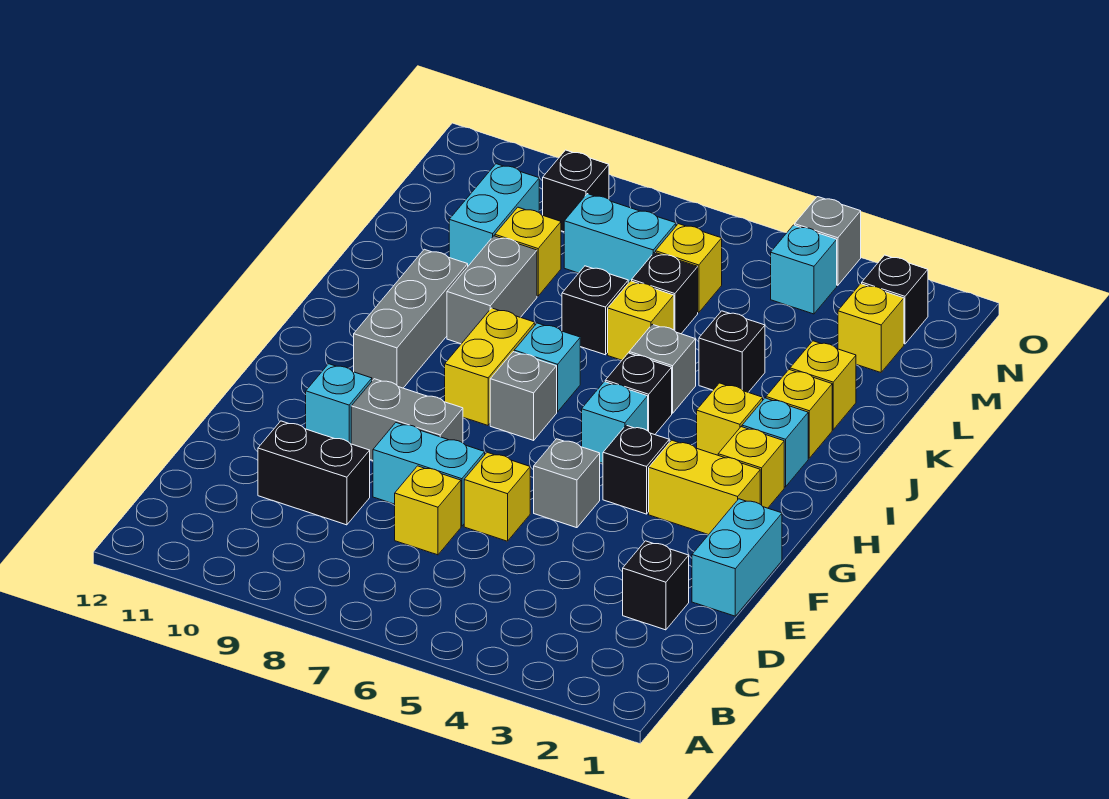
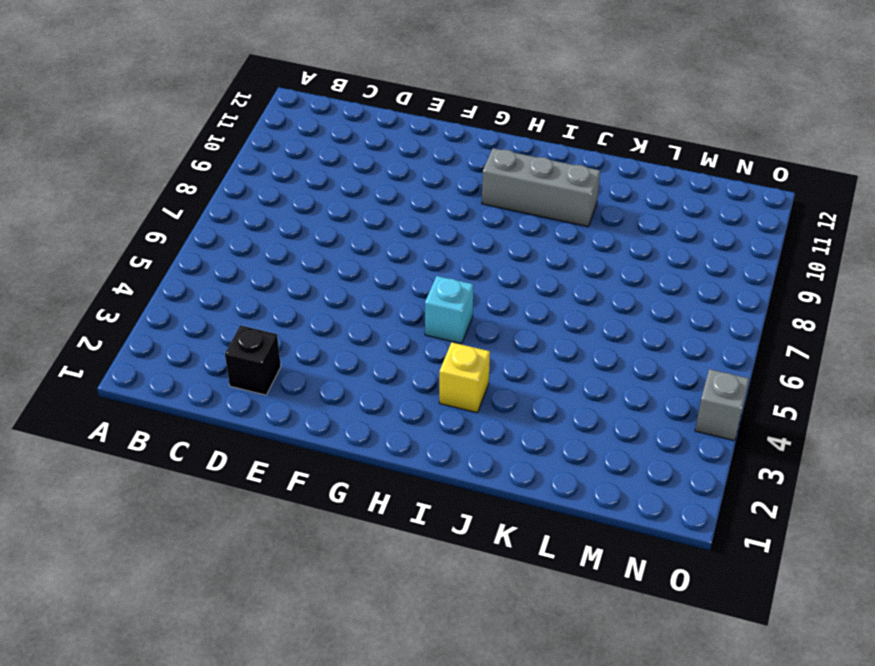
none -> yellow brick D7 level 1
none -> black brick D9:D10 level 1
none -> cyan brick E1:F1 level 1
none -> yellow brick E6 level 1

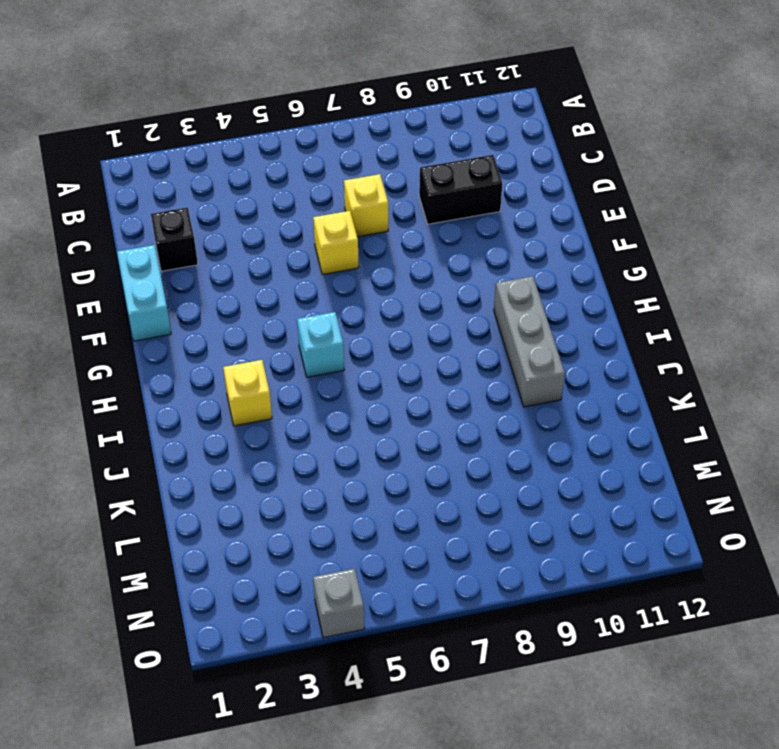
none -> cyan brick E7:E8 level 1
none -> grey brick F5 level 1
none -> grey brick F8:F9 level 1
none -> cyan brick F10 level 1

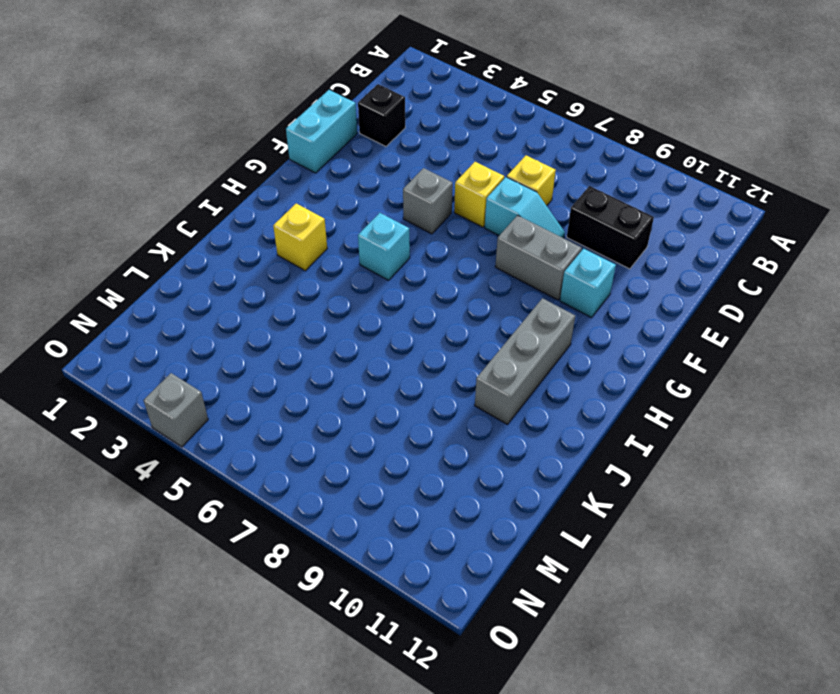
cyan slope E7:E8 level 1 top 7 -> cyan brick E7:E8 level 1
none -> yellow brick G2:G3 level 1
none -> black brick G4 level 1
none -> yellow brick H2 level 1
none -> grey brick H7 level 1

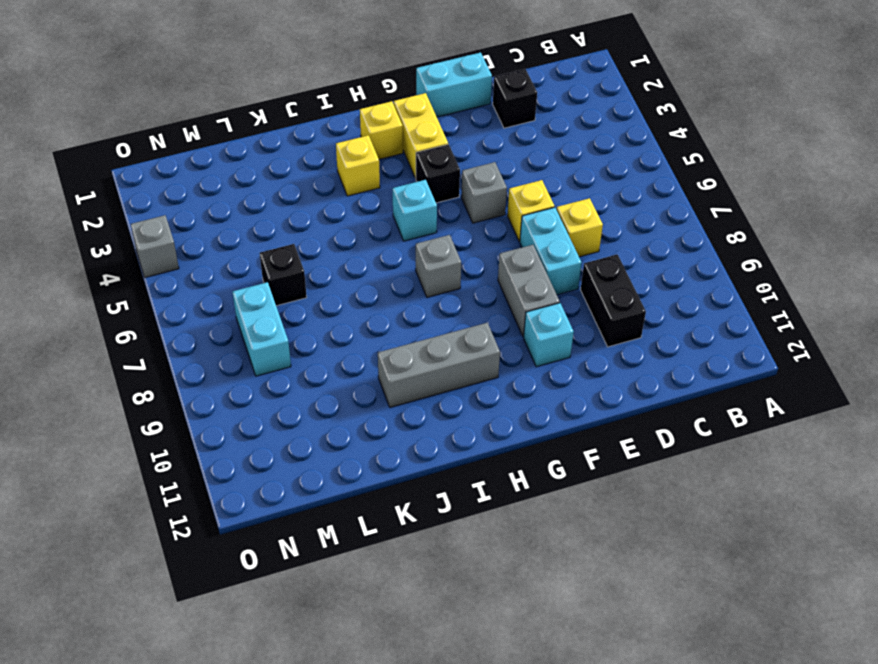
none -> yellow brick H8:I8 level 1
none -> cyan brick I2 level 1
none -> black brick I5 level 1
none -> cyan brick I7 level 1

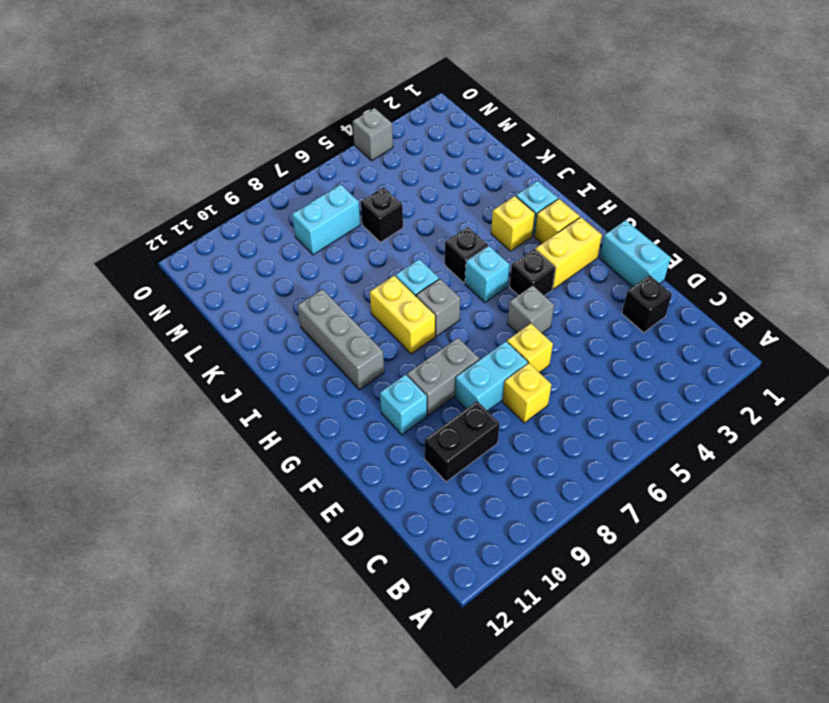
none -> yellow brick J2 level 1
none -> grey brick J5 level 1
none -> grey brick J9:K9 level 1
none -> yellow brick K2 level 1

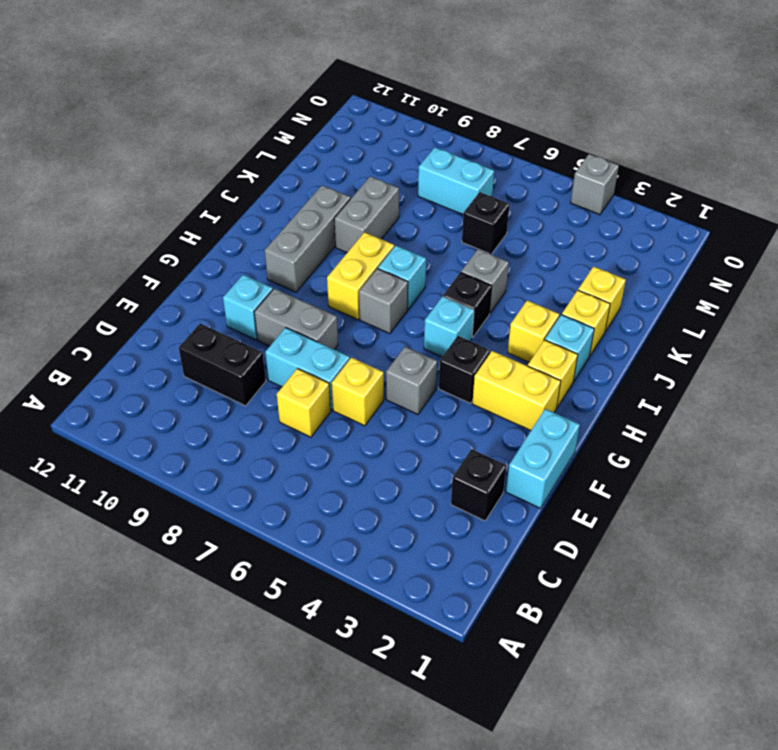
none -> black brick K4 level 1
none -> yellow brick K6 level 1
none -> black brick K7 level 1
none -> yellow brick L9 level 1

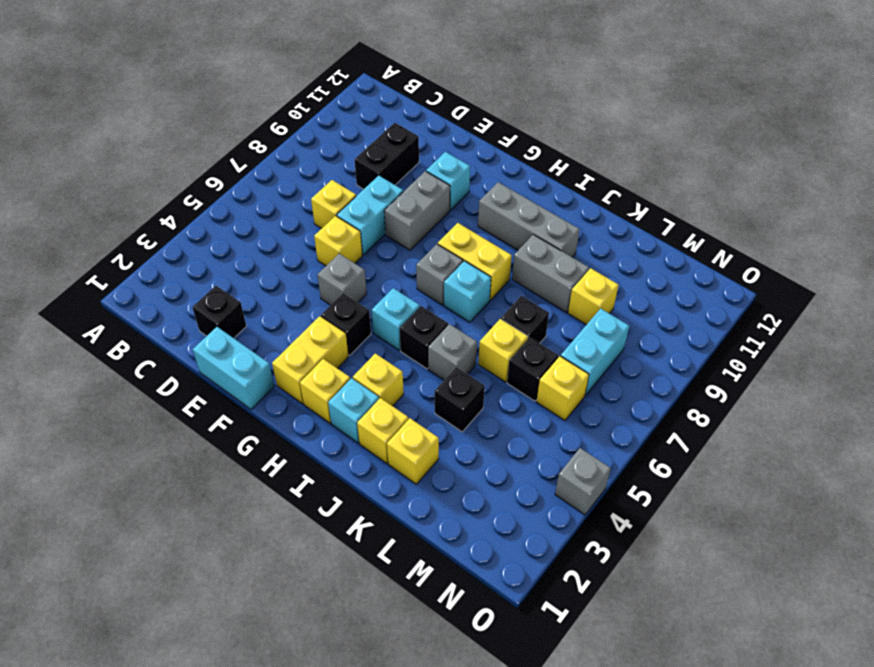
none -> cyan brick L10:M10 level 1
none -> yellow brick M2 level 1
none -> black brick N2 level 1
none -> cyan brick N4 level 1

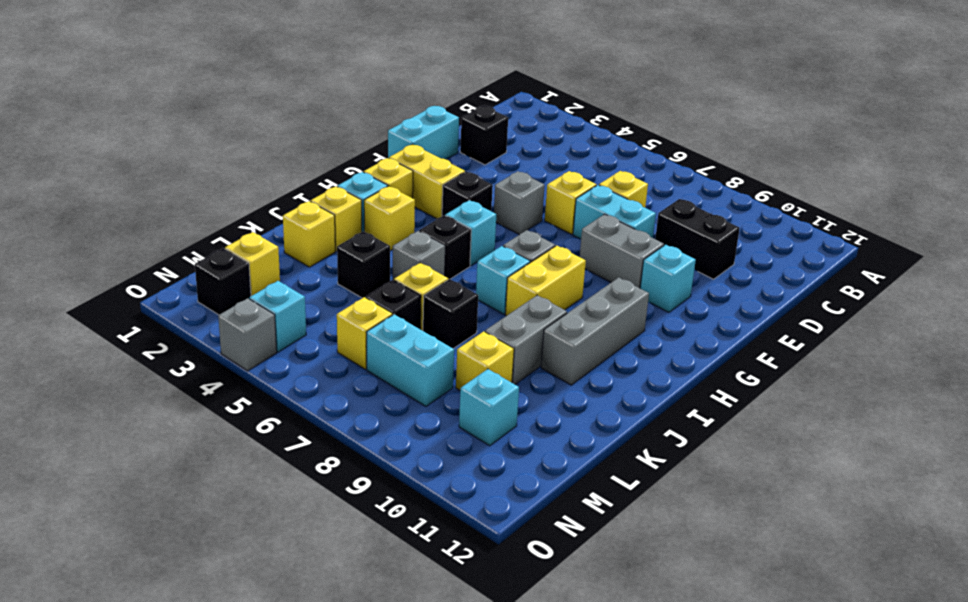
cyan brick M10 level 1 -> cyan brick L10:M10 level 1
none -> black brick N9 level 1

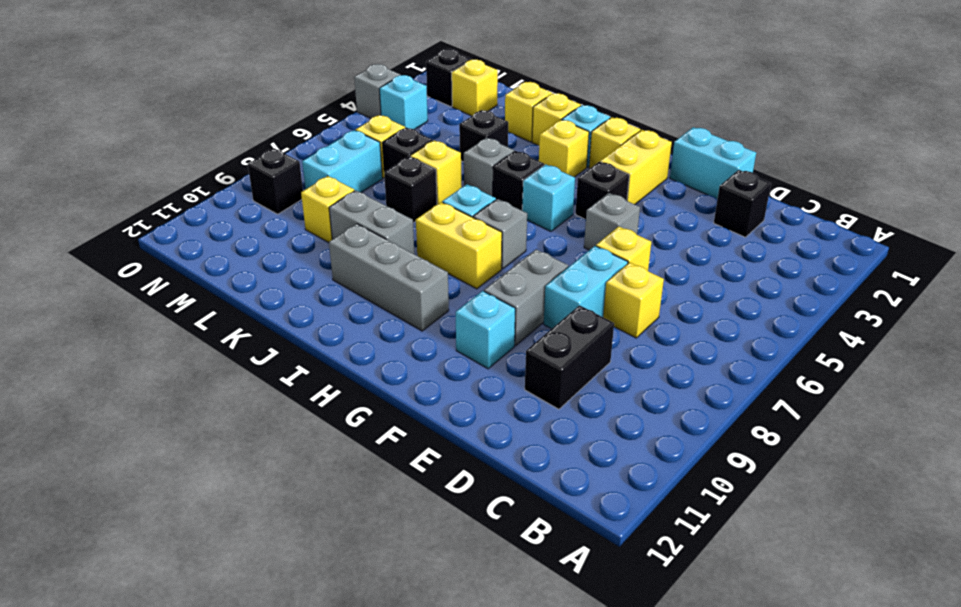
none -> cyan brick L10:M10 level 1

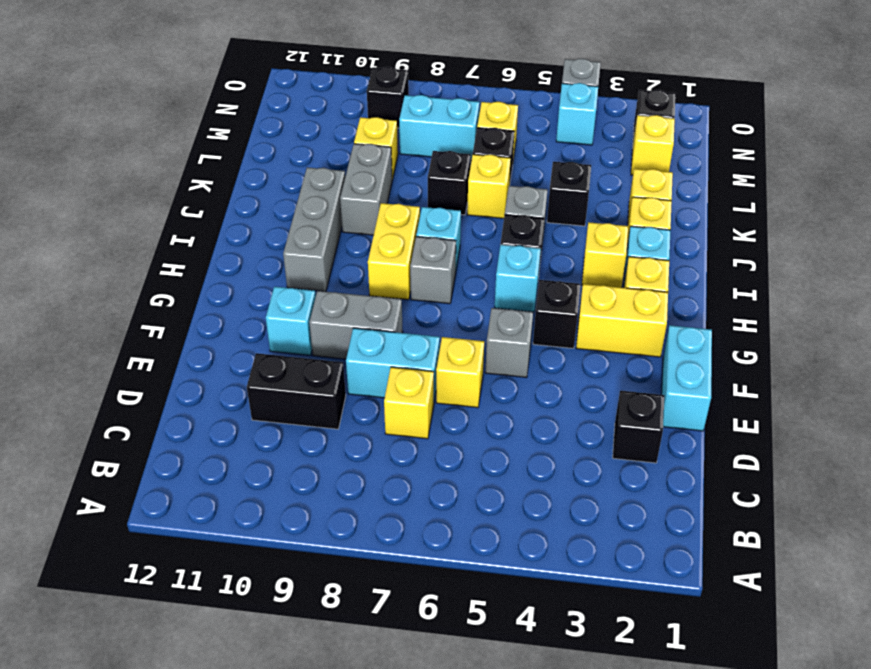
none -> cyan brick L10:M10 level 1

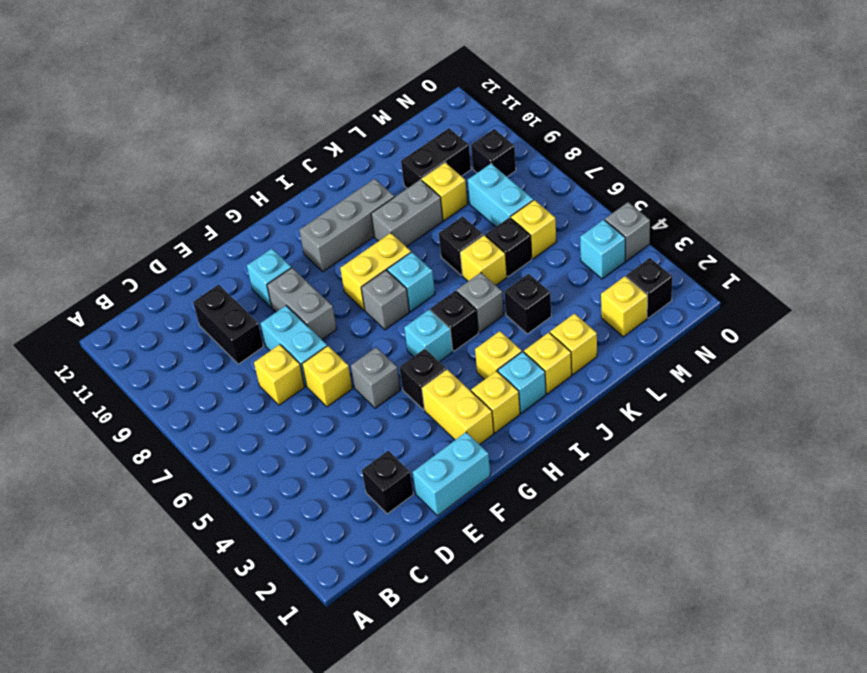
black brick L10:M10 level 1 -> cyan brick L10:M10 level 1

